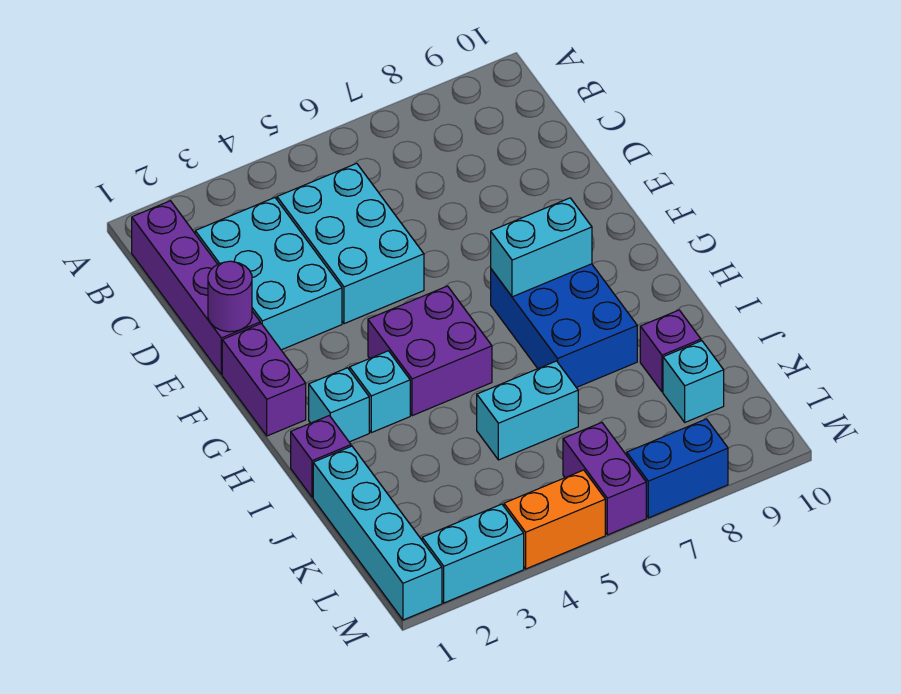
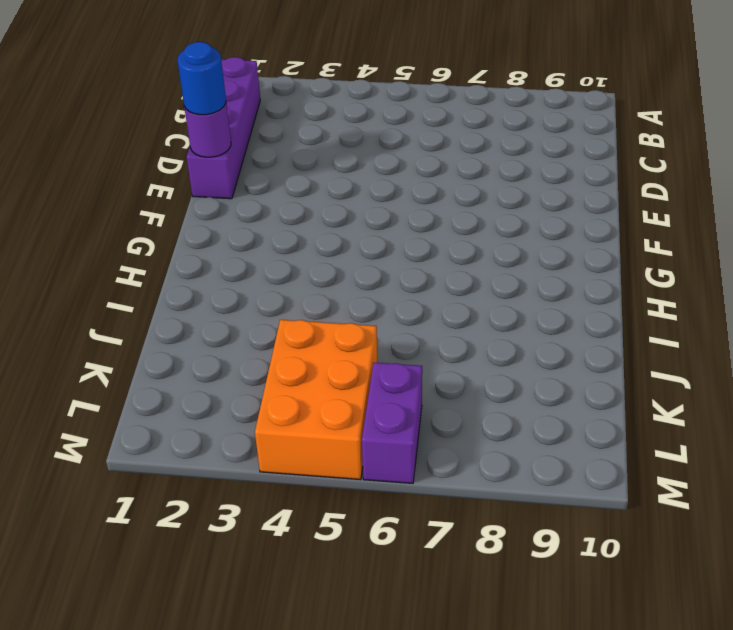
blue round brick E1 level 3 -> none
orange brick K4:M5 level 1 -> orange brick M4:M5 level 1
none -> cyan brick C2:E3 level 1
none -> cyan brick C4:E5 level 1
none -> purple brick F1:G1 level 1

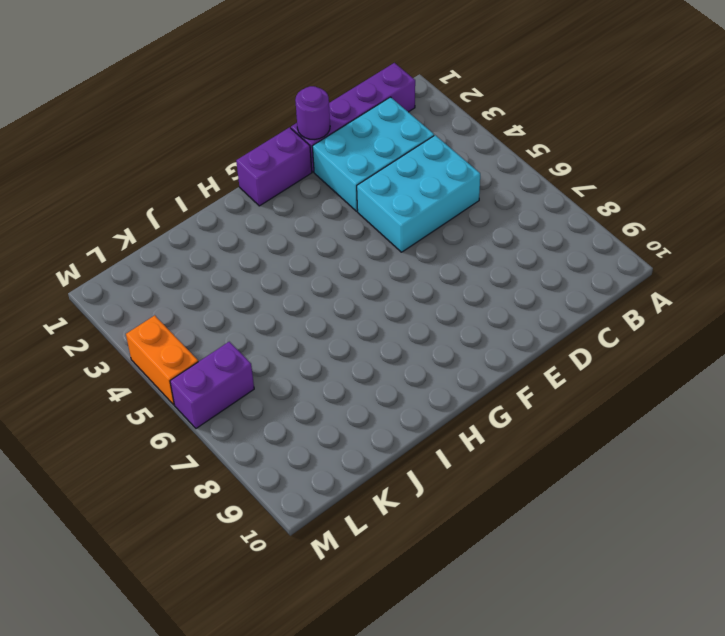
none -> purple brick G4:H5 level 1
none -> blue brick G7:I8 level 1
none -> cyan brick H2 level 1

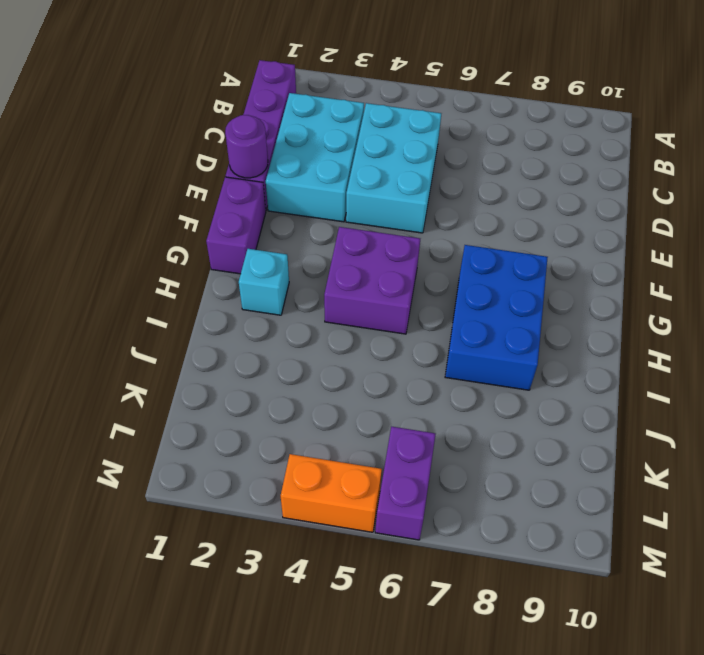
none -> cyan brick H3 level 1
none -> purple brick I1 level 1
none -> cyan brick J1:M1 level 1

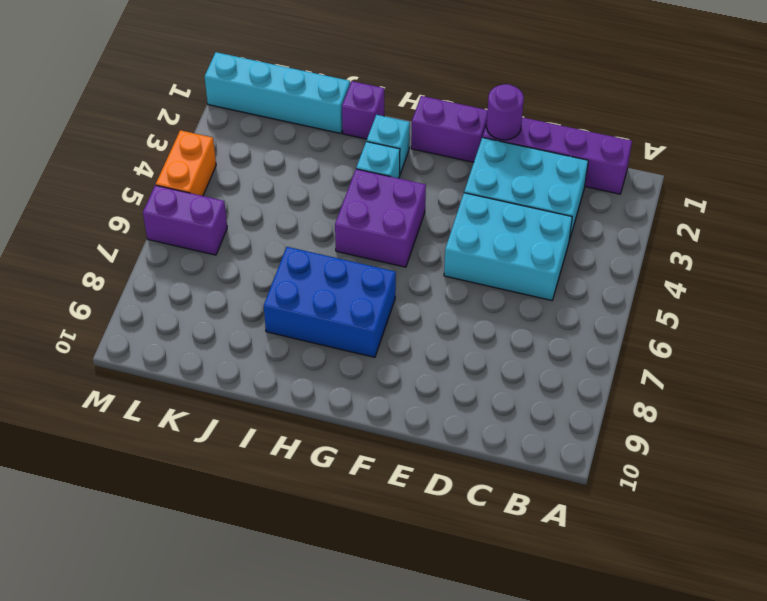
none -> cyan brick J5:J6 level 1
none -> purple brick J9 level 1
none -> cyan brick K9 level 1

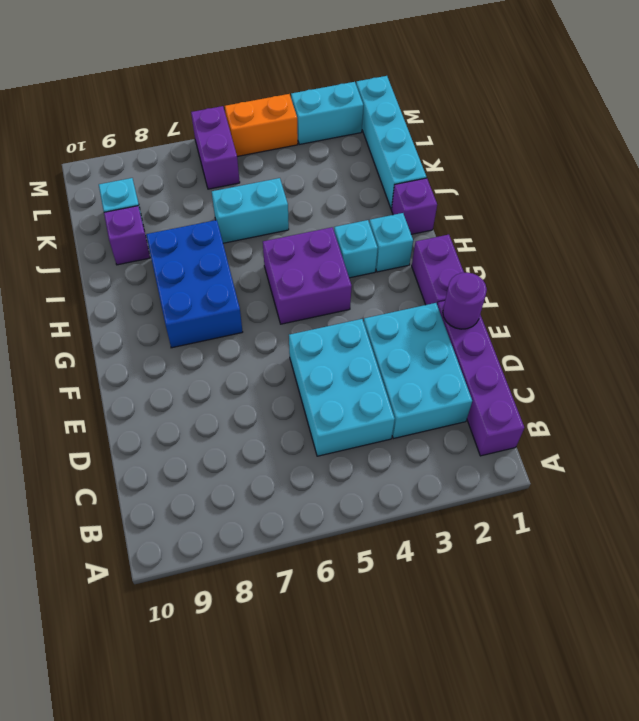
none -> blue brick M7:M8 level 1
none -> cyan brick G7:G8 level 2

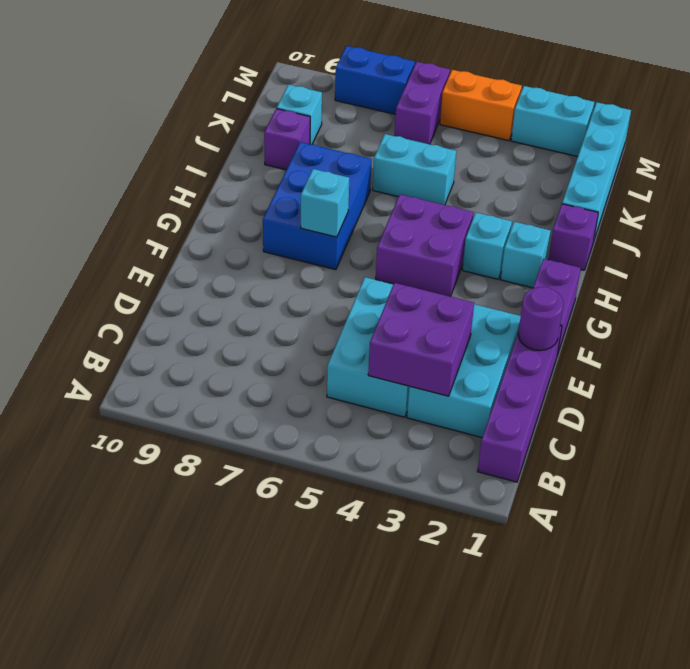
purple brick C3:D4 level 2 -> none
cyan brick G7 level 2 -> cyan brick G7:G8 level 2

